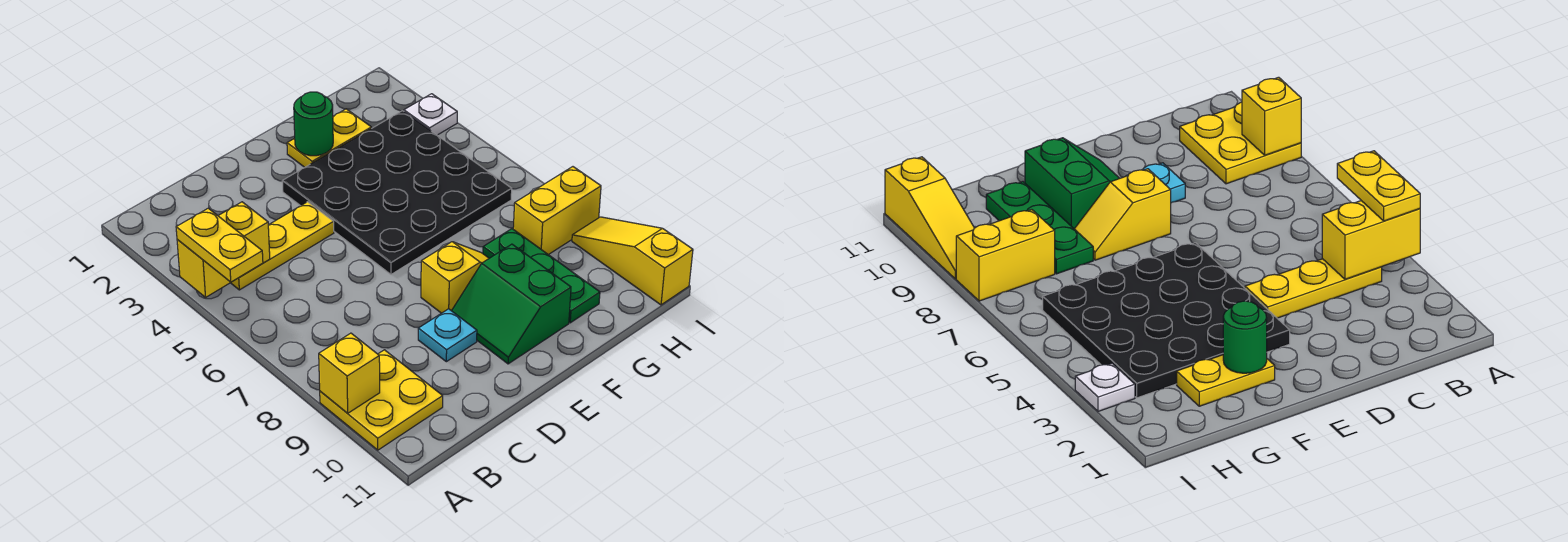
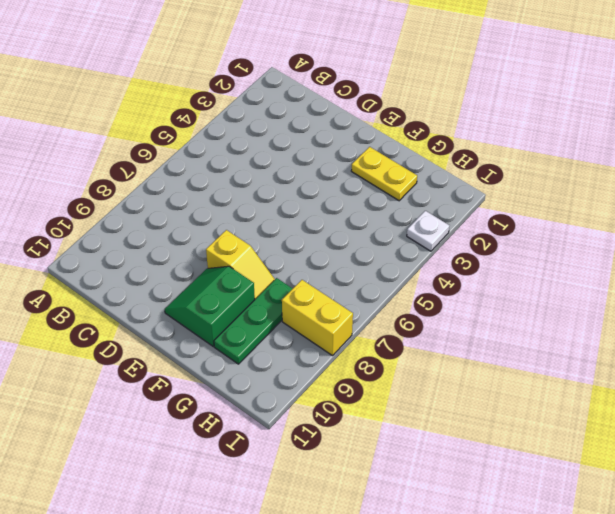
none -> yellow plate A9:B10 level 1
none -> yellow plate B4:D4 level 1
none -> cyan plate D9 level 1

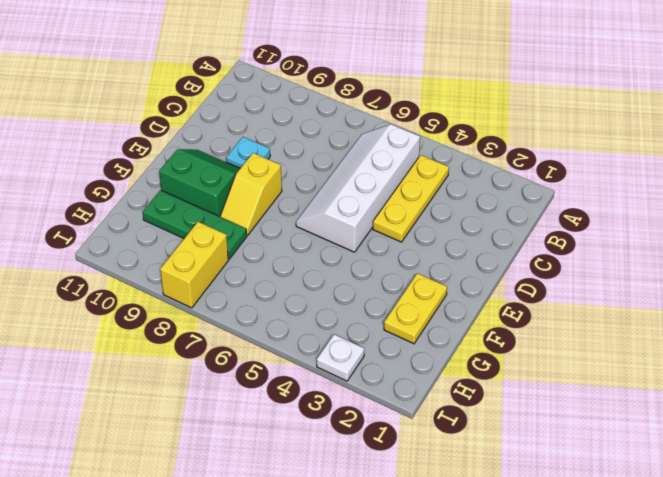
white slope B5:E6 level 1 top 5 -> black plate E3:H6 level 1
none -> yellow plate A9:B10 level 1
none -> yellow slope I9:I11 level 1 top 11
none -> yellow brick A4:B4 level 2

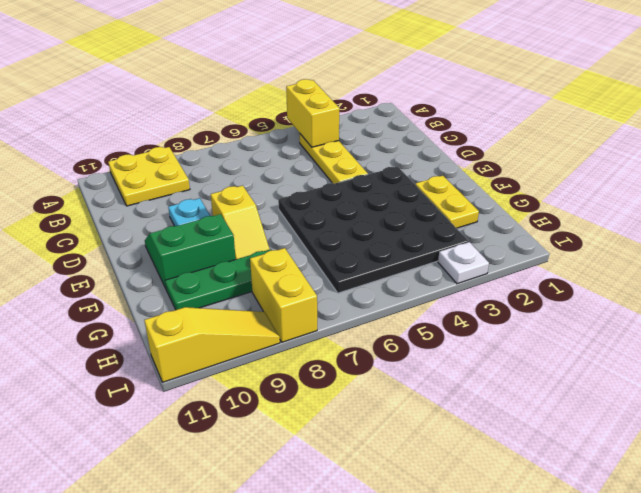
none -> yellow brick A9 level 2
none -> green round brick F2 level 2
none -> yellow plate A4:A5 level 3

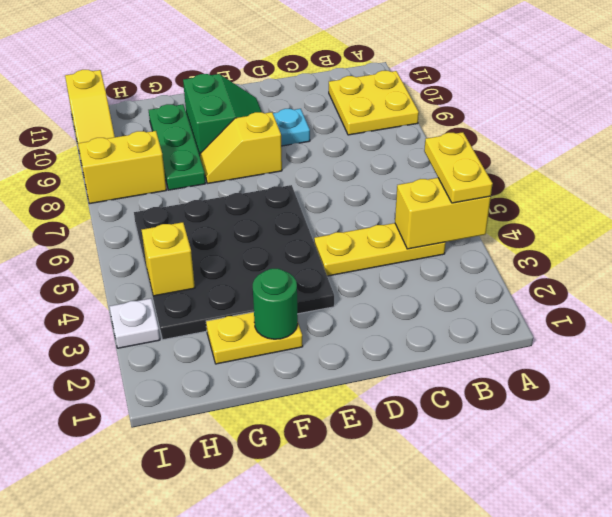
yellow brick H4 level 2 -> yellow brick A9 level 2

